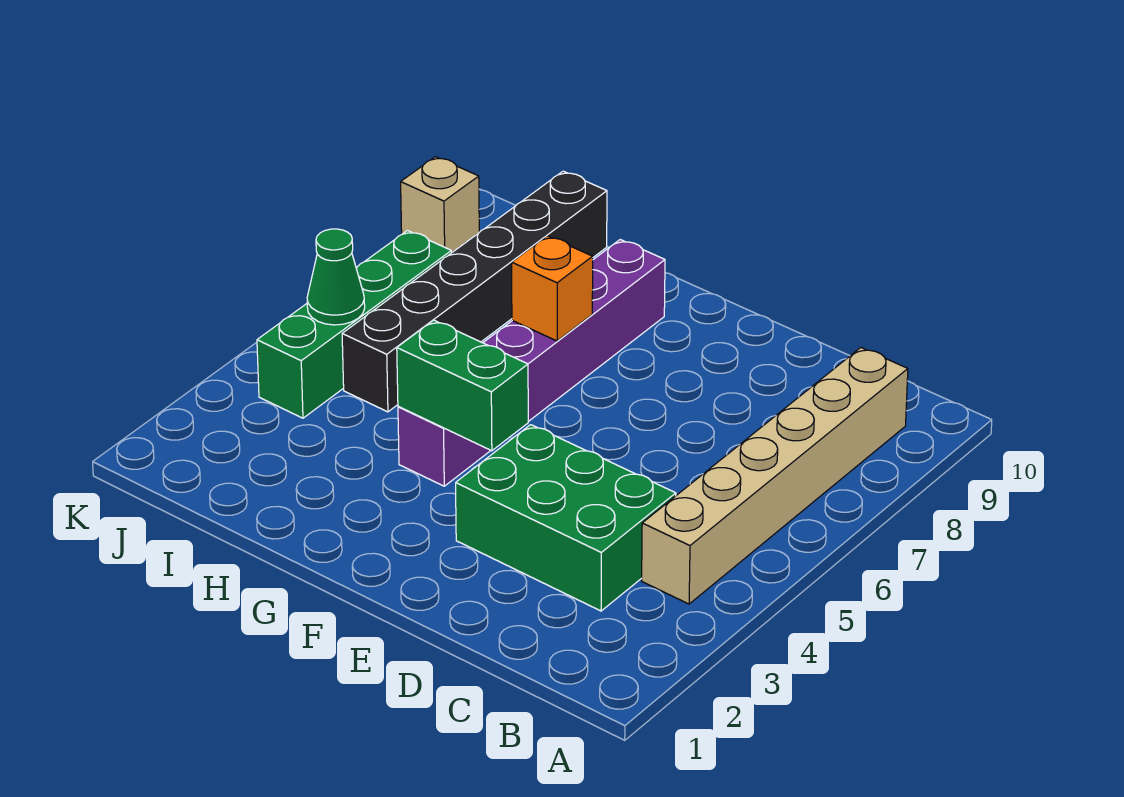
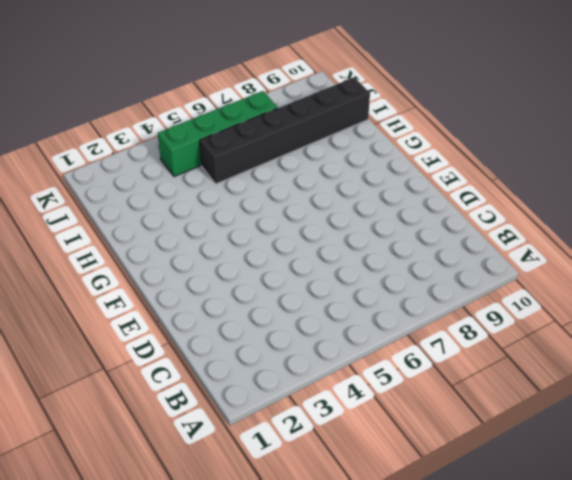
none -> tan brick B4:B9 level 1
none -> green brick C3:E4 level 1

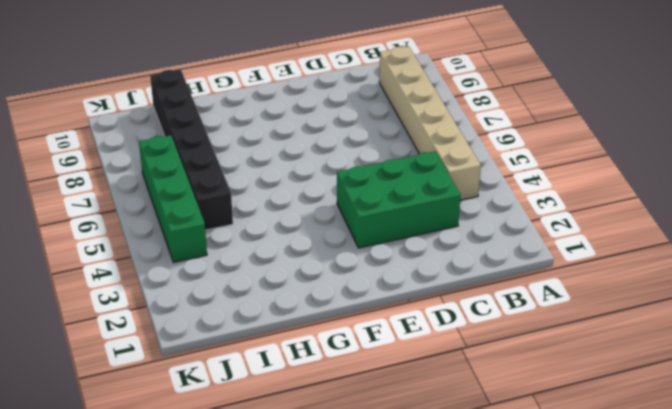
none -> purple brick G4:G9 level 1
none -> tan brick K9 level 1

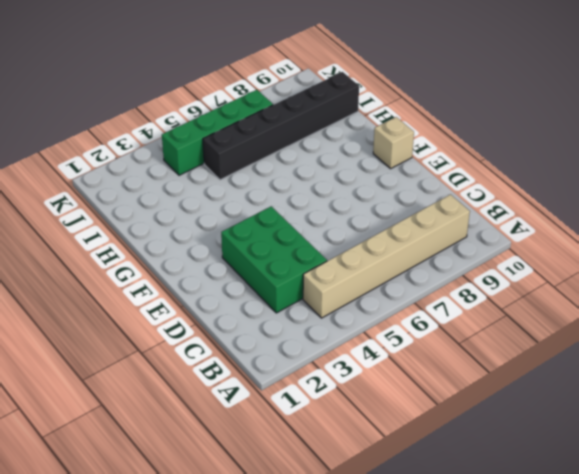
tan brick F10 level 1 -> tan brick K9 level 1
none -> purple brick G4:G9 level 1
none -> green brick F4:G4 level 2

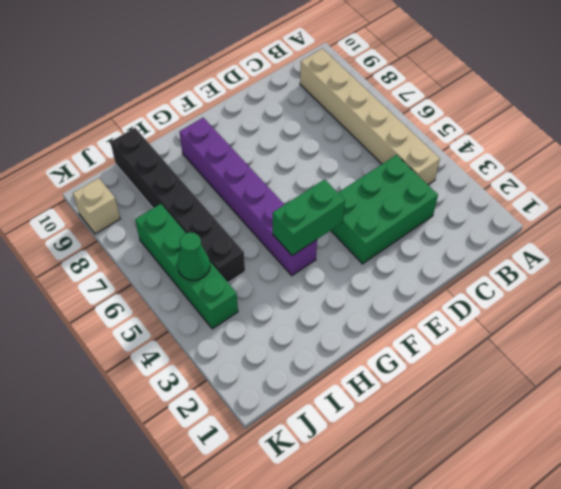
none -> orange brick G7 level 2

